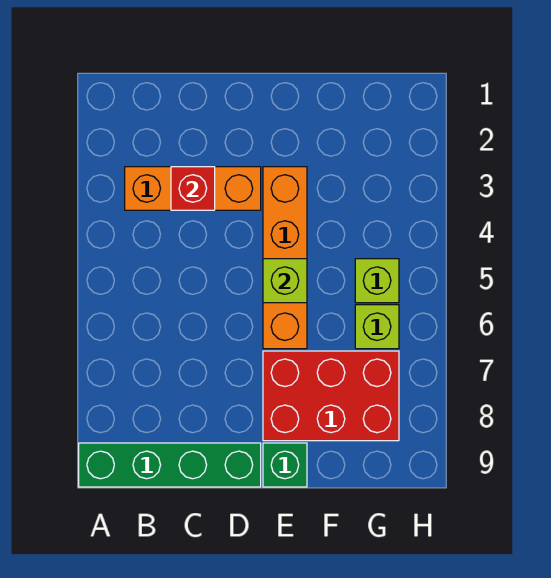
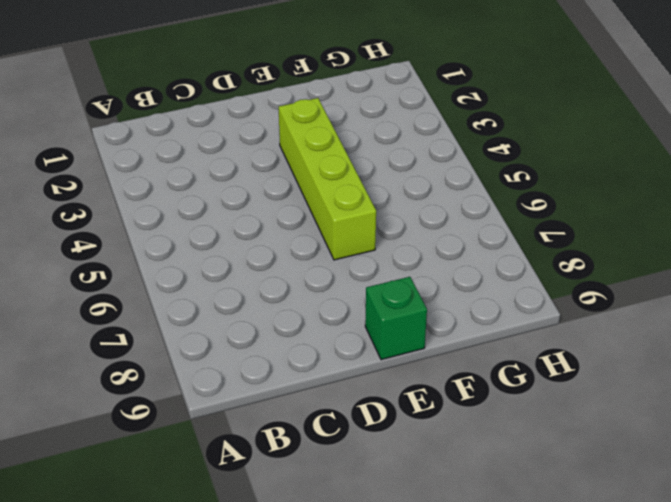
lime brick E3:E6 level 1 -> orange brick E3:E6 level 1
none -> green brick A9:D9 level 1
none -> orange brick B3:D3 level 1

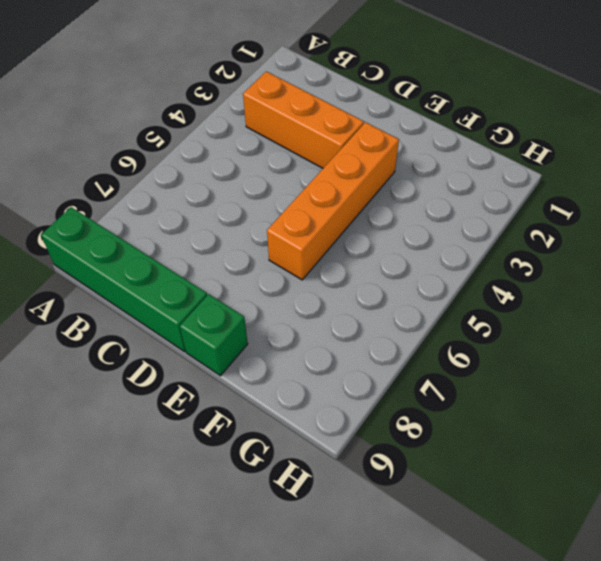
none -> red brick E7:G8 level 1
none -> lime brick G5 level 1

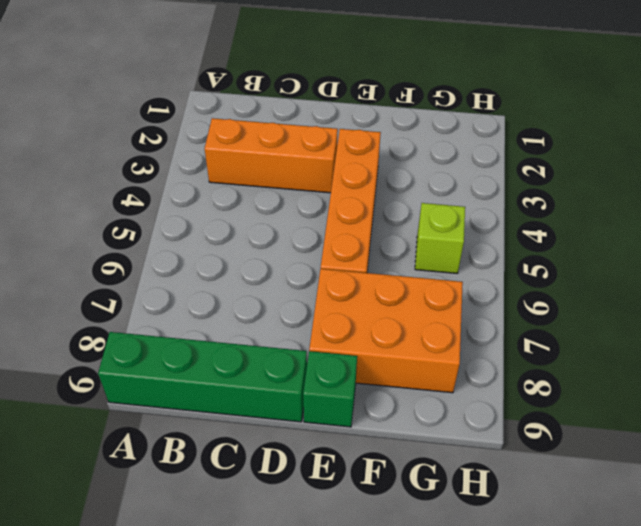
orange brick E7:G8 level 1 -> red brick E7:G8 level 1
none -> lime brick G6 level 1
none -> red brick C3 level 2

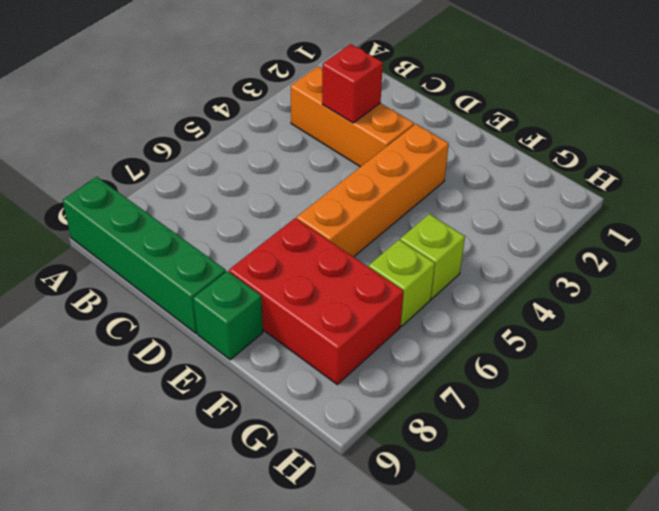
none -> lime brick E5 level 2

